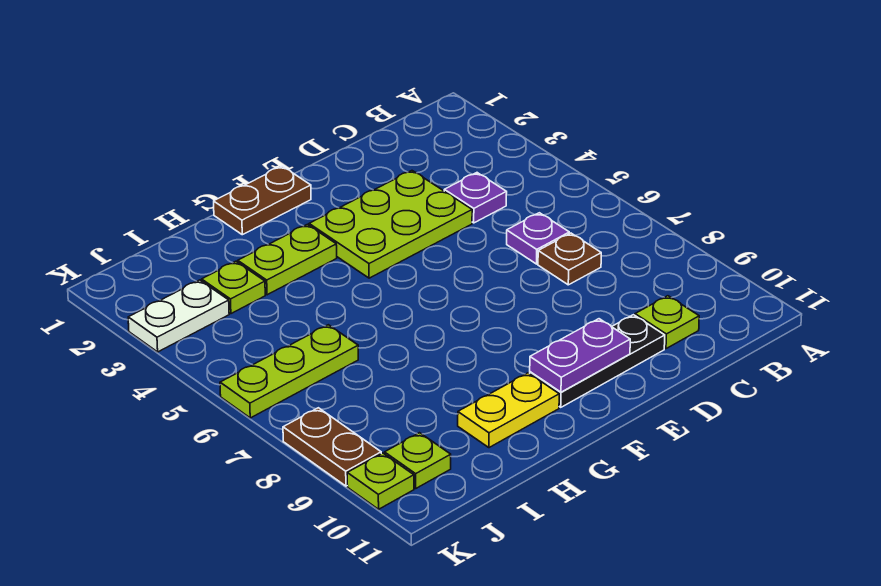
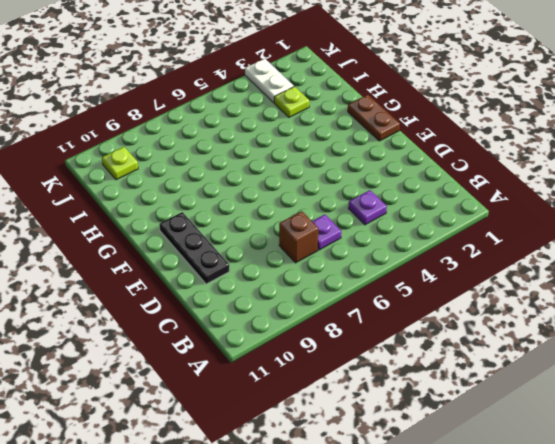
brown brick C7 level 1 -> brown plate C7 level 1
none -> lime plate C10 level 1
none -> lime plate D3:F4 level 1
none -> lime plate G3:H3 level 1

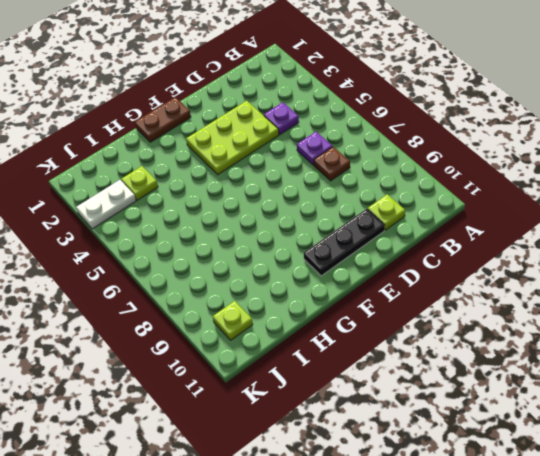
none -> lime plate G3:H3 level 1
none -> yellow plate G10:H10 level 1
none -> lime plate I6:K6 level 1

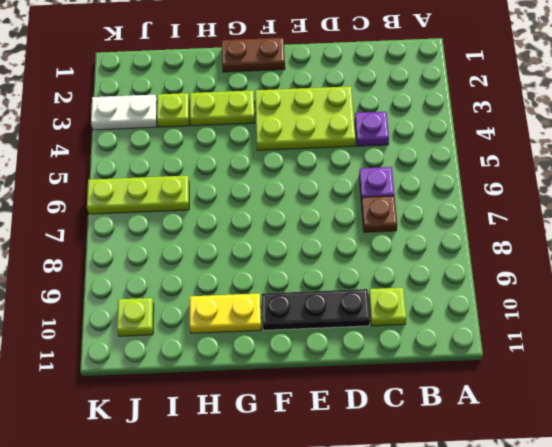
none -> brown plate K8:K9 level 1
none -> lime plate K10 level 1
none -> purple plate E10:F10 level 2

